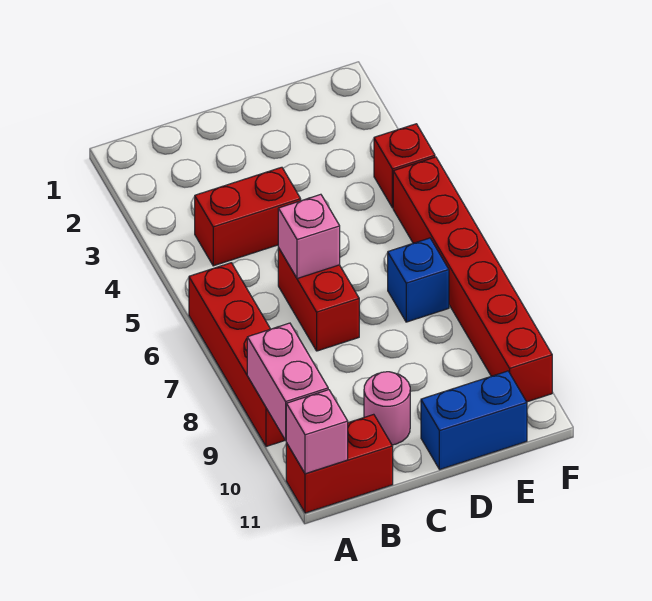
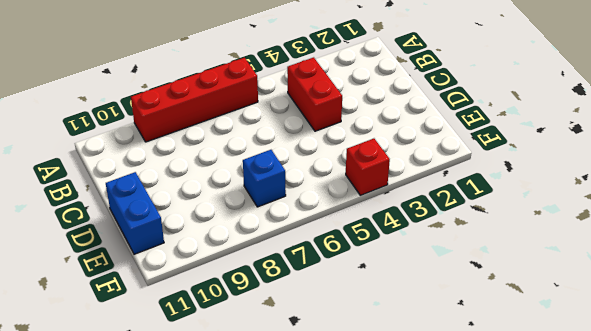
none -> red brick A11:B11 level 1
none -> red brick C6:C7 level 1
none -> pink round brick C10 level 1

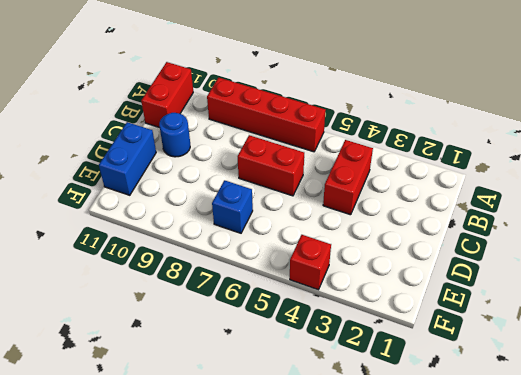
blue round brick C10 level 1 -> pink round brick C10 level 1
none -> red brick F5:F10 level 1
none -> pink brick A9:A10 level 2
none -> pink brick A11 level 2

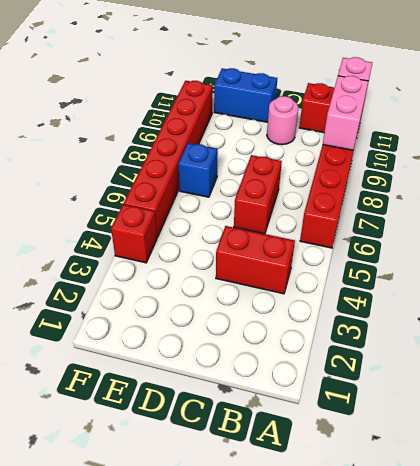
none -> pink brick C6 level 2

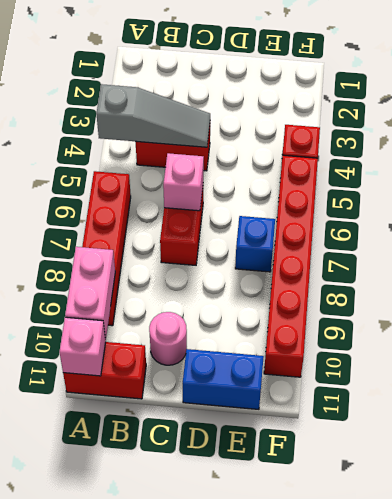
grey slope A4:C4 level 2 top A -> none

